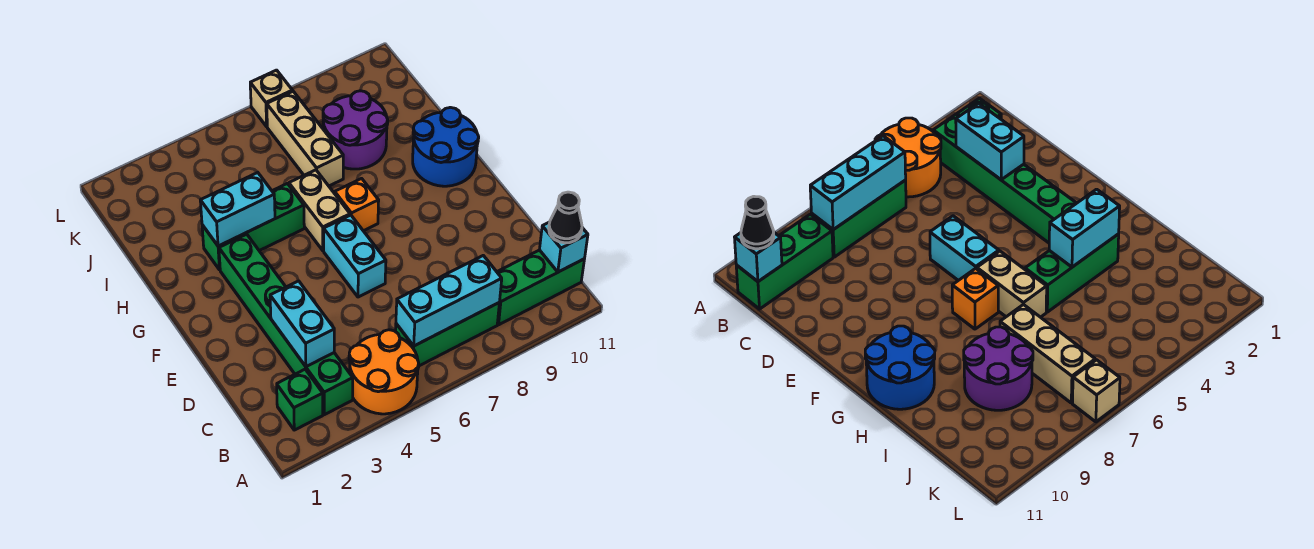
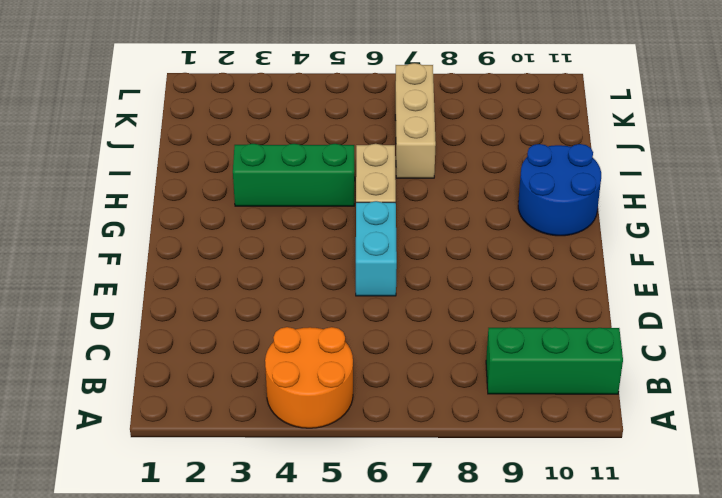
none -> green brick B2 level 1
none -> green brick B3:G3 level 1
none -> green brick B6:B8 level 1

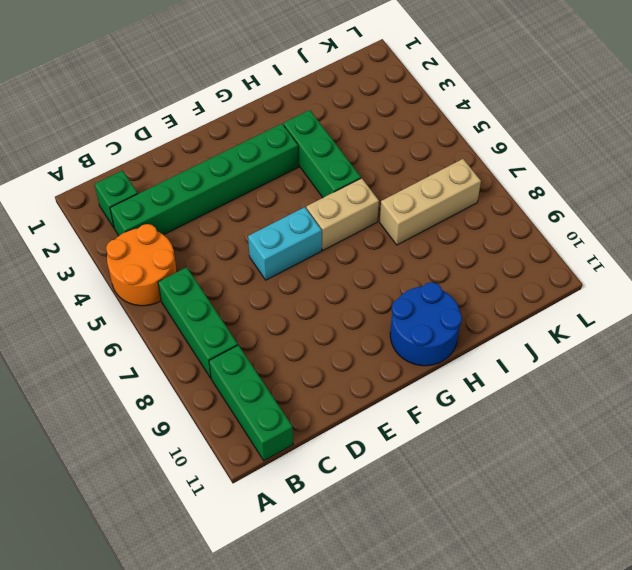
none -> orange brick G7 level 1
none -> purple round brick I8:J9 level 1
none -> tan brick L7 level 1

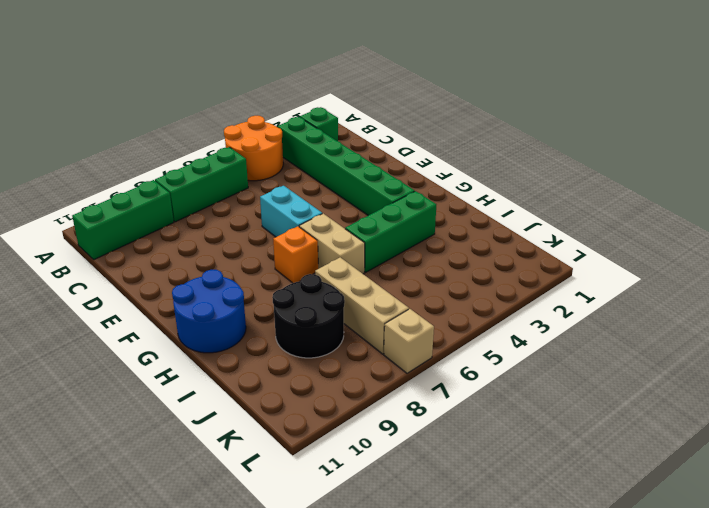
black round brick I8:J9 level 1 -> purple round brick I8:J9 level 1
none -> cyan brick B6:B8 level 2
none -> cyan brick B11 level 2
none -> cyan brick C3:D3 level 2

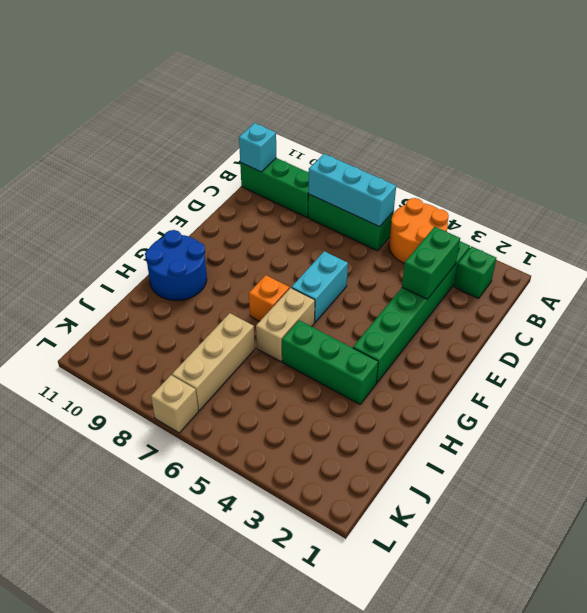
green brick C3:D3 level 2 -> cyan brick C3:D3 level 2
none -> purple round brick I8:J9 level 1
none -> cyan brick H3:H4 level 2
none -> black cone B11 level 3

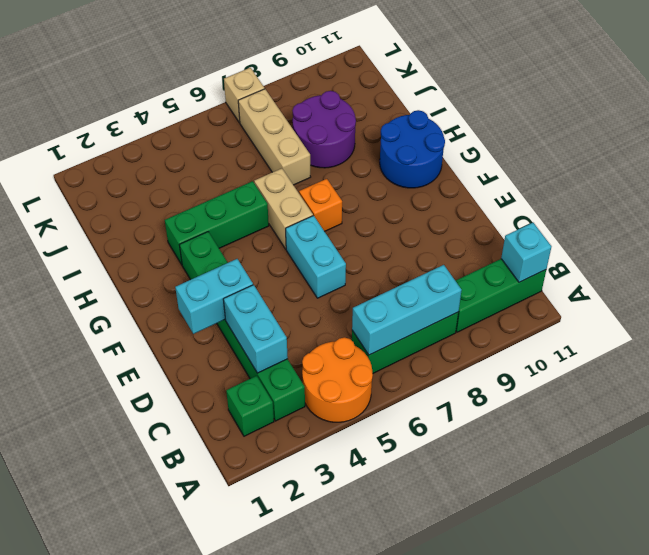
cyan brick E2:E3 level 2 -> cyan brick H3:H4 level 2
none -> black cone B11 level 3

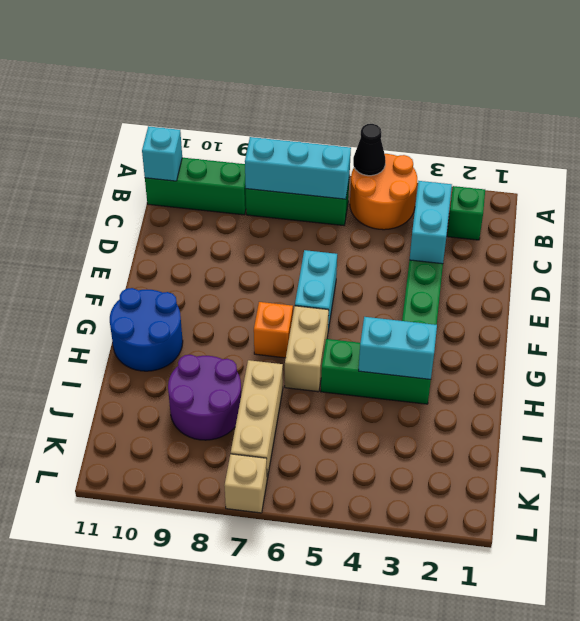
black cone A5 level 2 -> black cone B11 level 3

